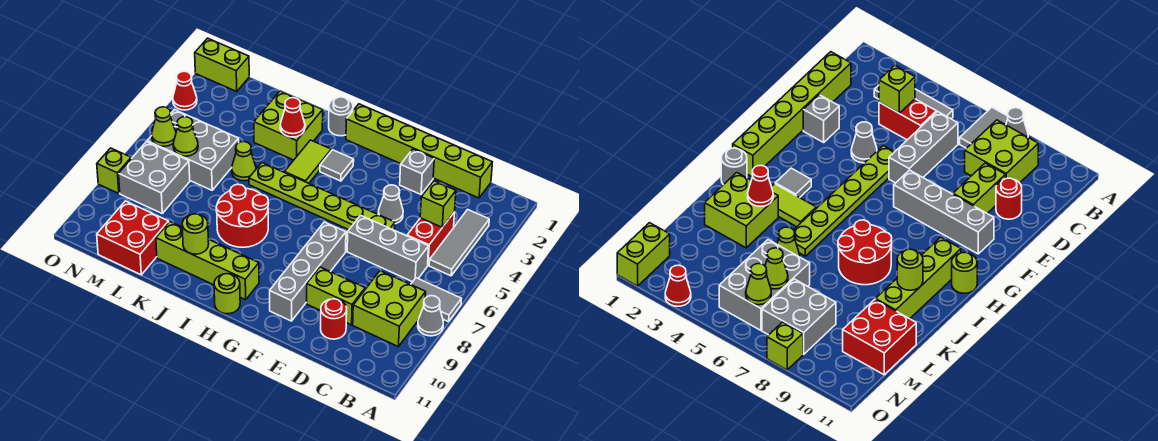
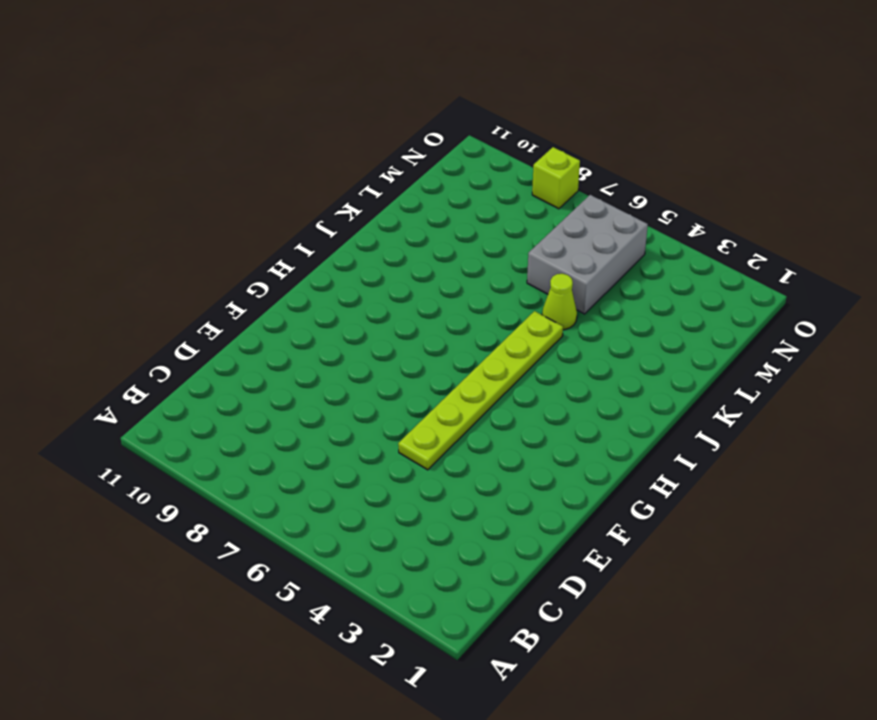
none -> grey tile A7:B7 level 1
none -> grey cone A8 level 1
none -> grey tile B3:B5 level 1
none -> lime brick B8:C9 level 1

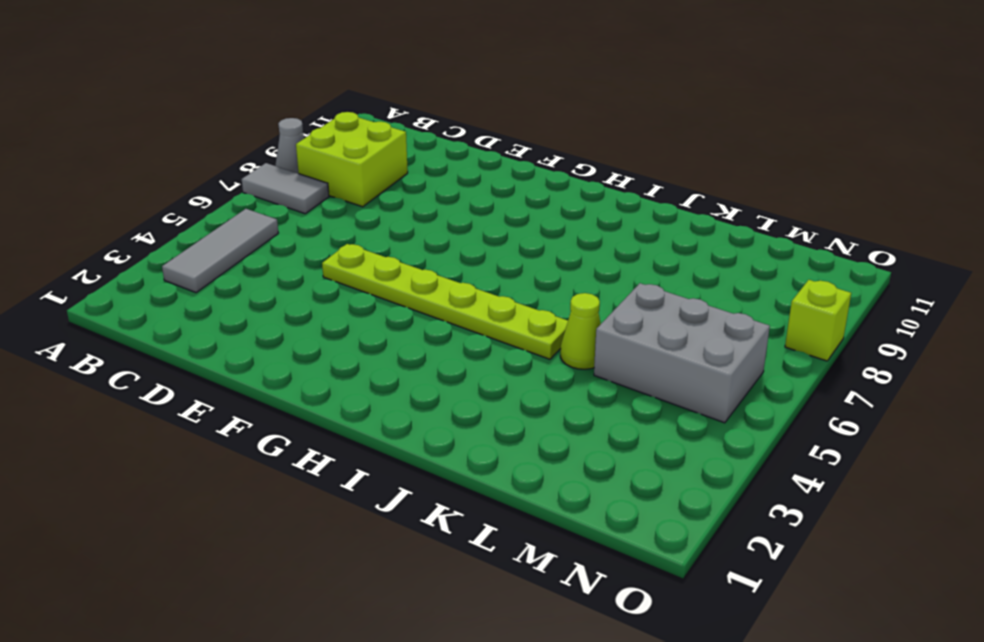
none -> lime brick C1:H1 level 1
none -> red brick C4:C5 level 1
none -> grey brick C6:E6 level 1
none -> lime brick D9:E9 level 1

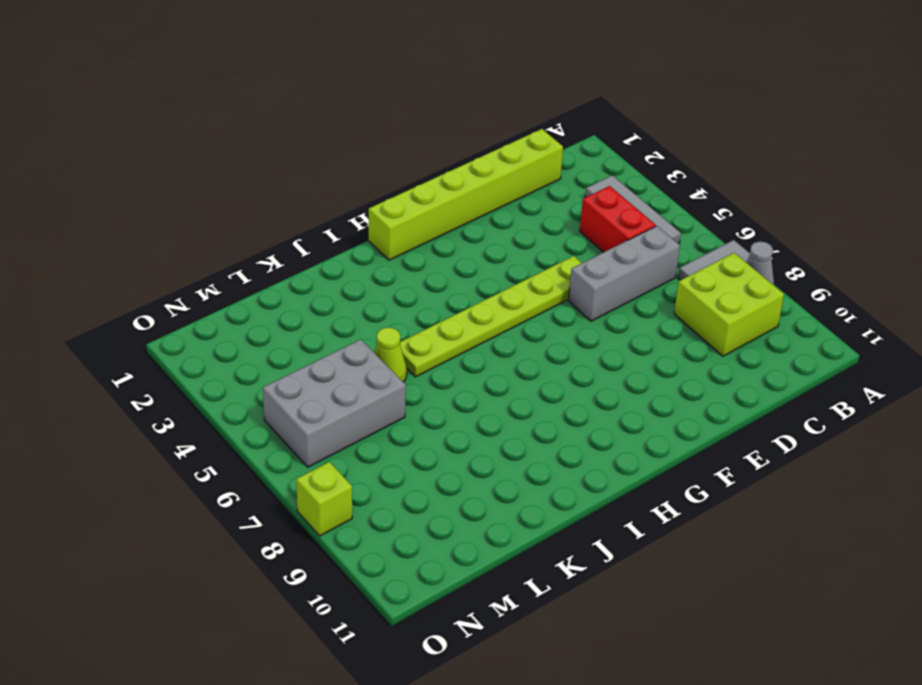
none -> lime brick D9:E9 level 1
none -> red round brick D10 level 1
none -> grey brick E2 level 1
none -> grey cone E4 level 1

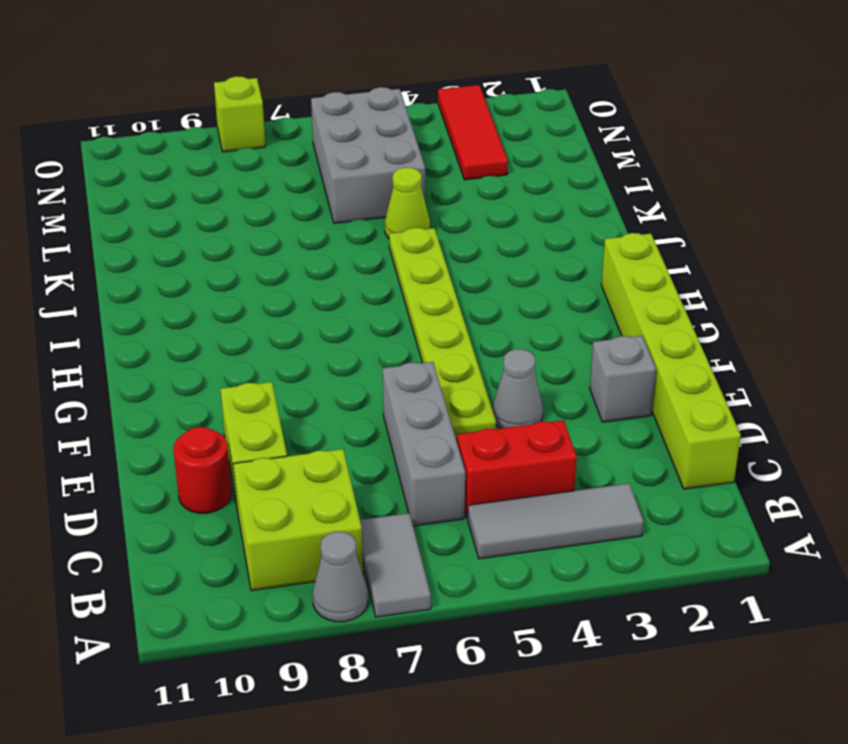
red tile M3:O3 level 1 -> red cone O3 level 1
none -> grey brick F7:F10 level 1
none -> grey tile H3 level 1
none -> lime brick H10:K10 level 1
none -> lime round brick H11 level 1

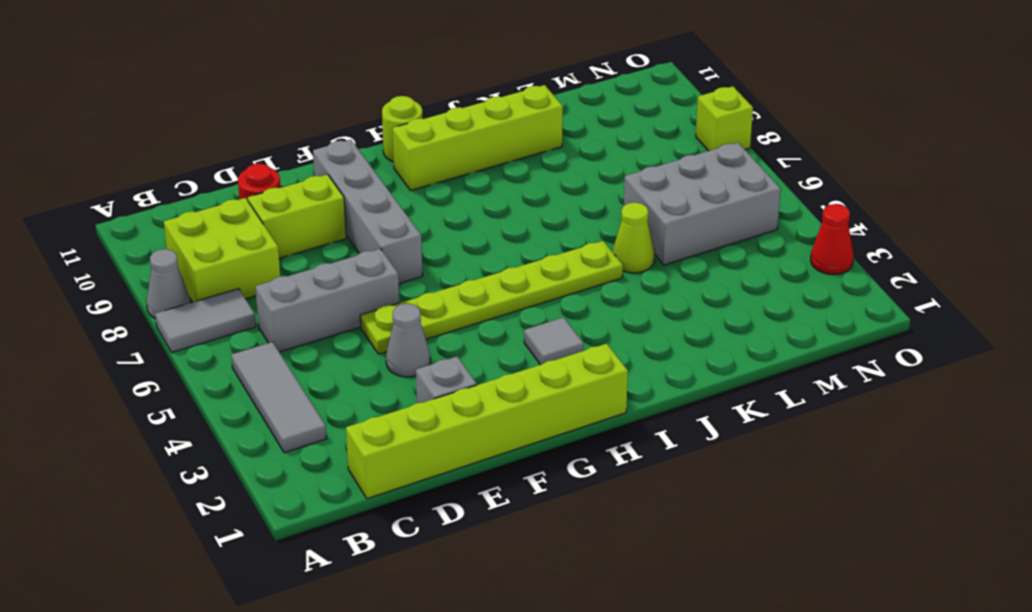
none -> red brick C4:C5 level 1
none -> grey round brick I1 level 1
none -> lime tile I3:I4 level 1
none -> red round brick I7:J8 level 1

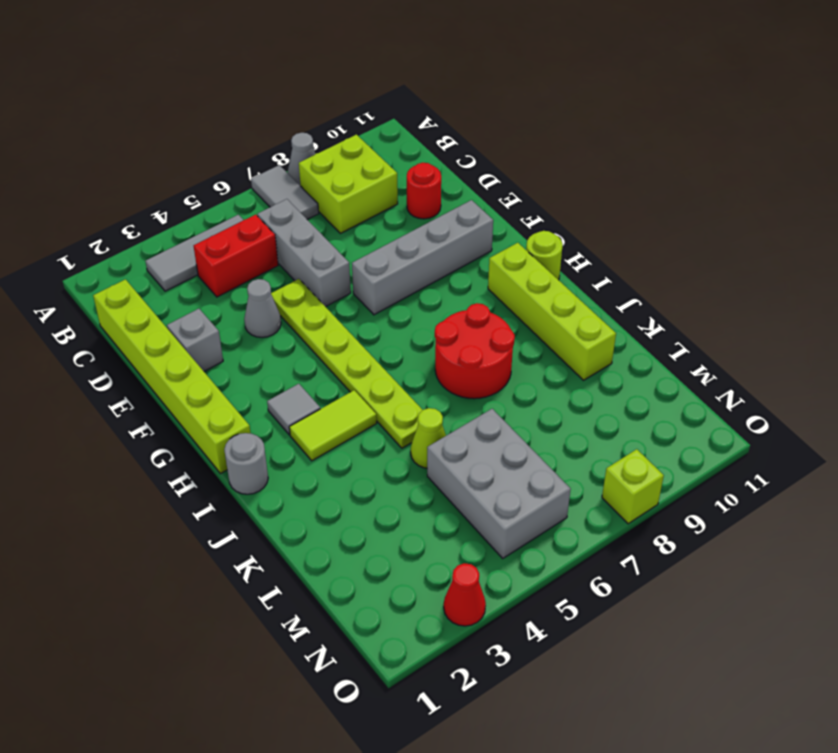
none -> lime brick D9:E9 level 1
none -> lime brick J2:K3 level 1
none -> red brick L10:M11 level 1
none -> grey brick M7:N8 level 1

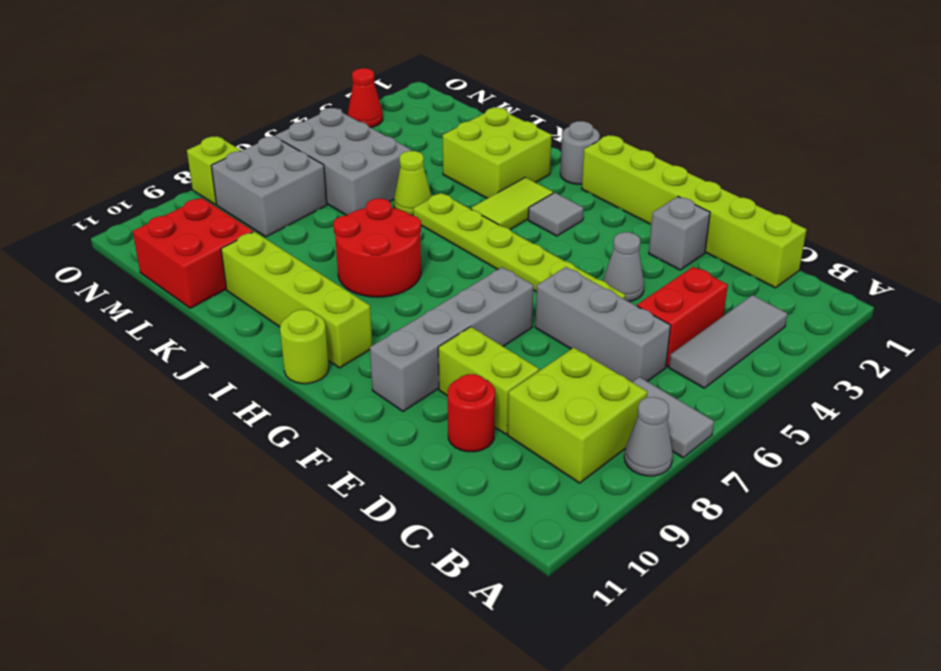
none -> lime brick N1:O1 level 1
none -> lime brick C4 level 2
none -> red cone J3 level 2
none -> lime round brick J10 level 2

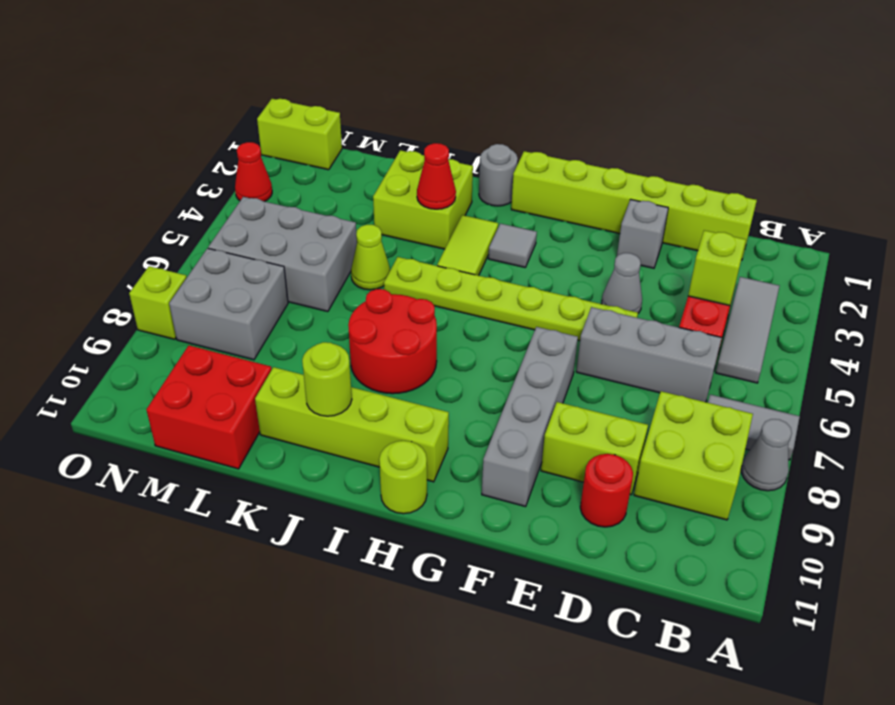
none -> lime cone M6 level 2
none -> lime cone N6 level 2

